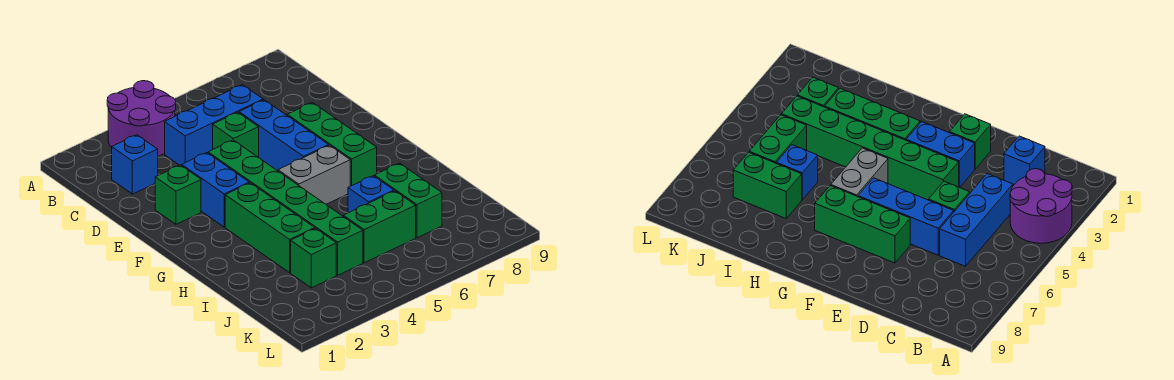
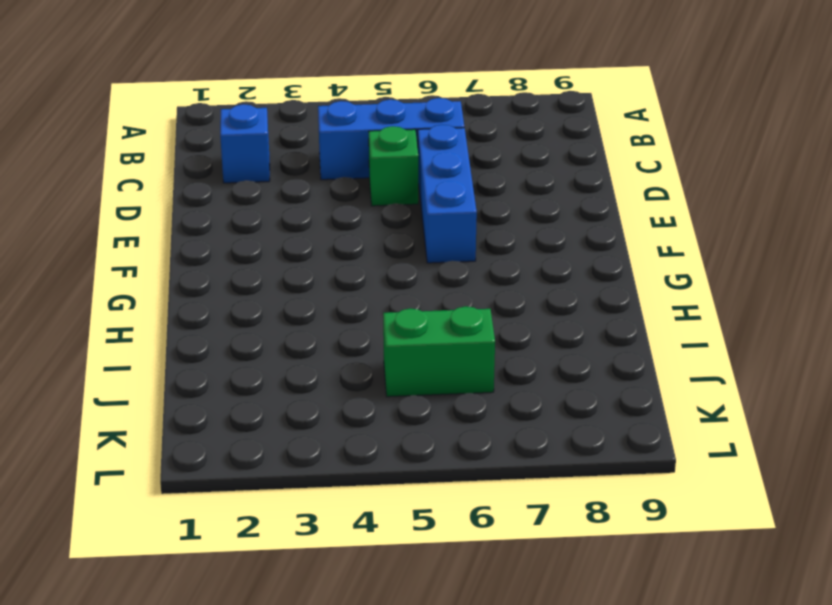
none -> purple round brick A3:B4 level 1
none -> green brick E2 level 1
none -> blue brick E3:F3 level 1

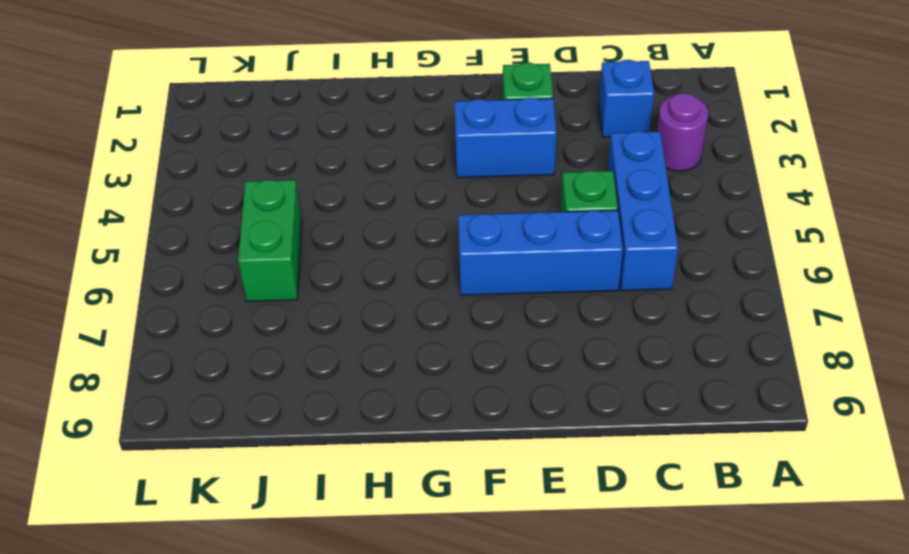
purple round brick B3 level 1 -> purple round brick A3:B4 level 1
none -> green brick E4:J4 level 1
none -> green brick E7:G7 level 1
none -> green brick G3:I3 level 1

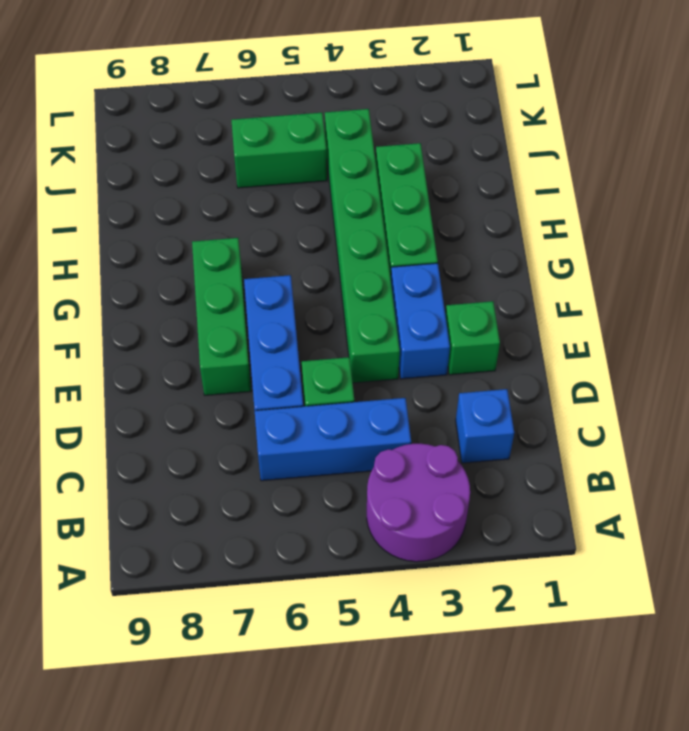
none -> grey brick G5:G6 level 1
none -> blue brick I6 level 1
none -> green brick I7:J7 level 1

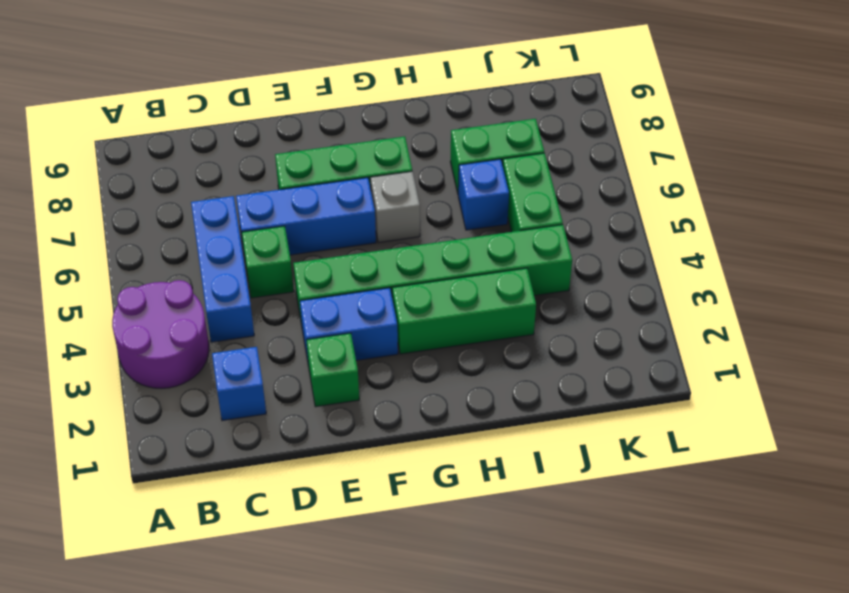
grey brick G6 level 1 -> grey brick G5:G6 level 1
none -> green brick J3 level 1

